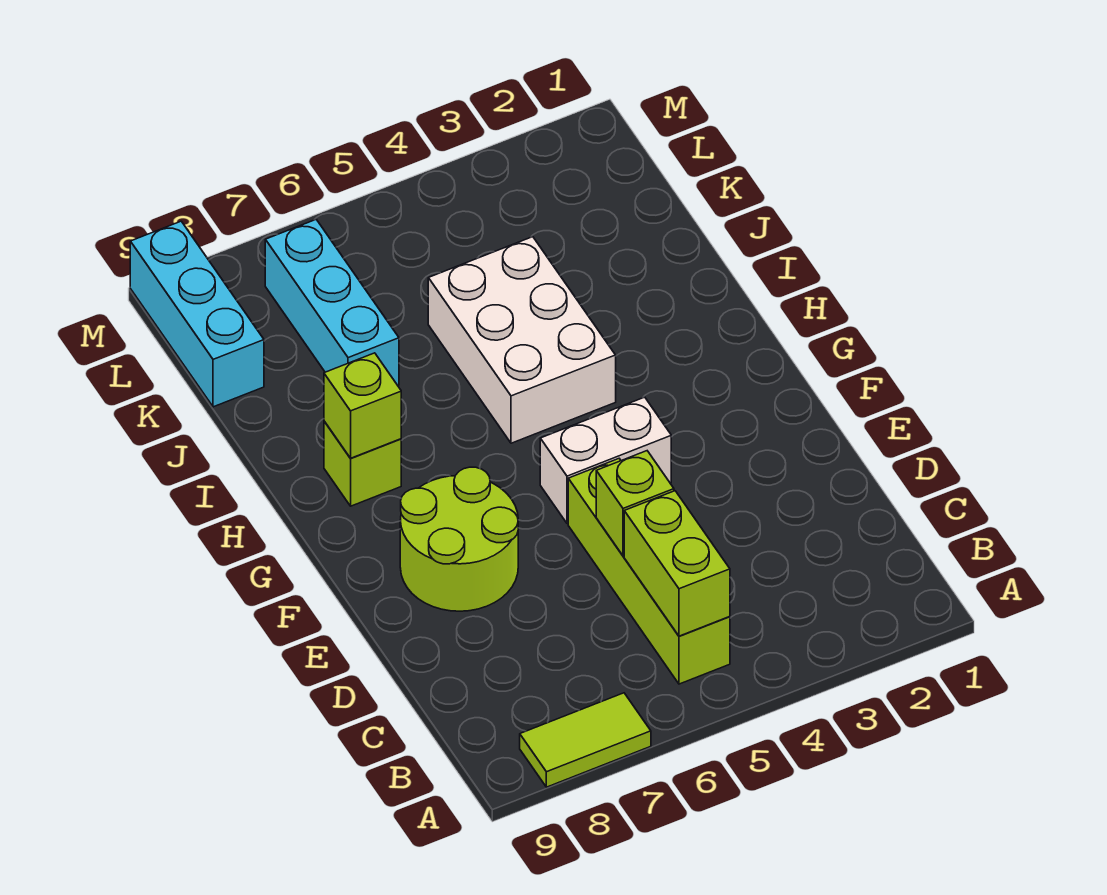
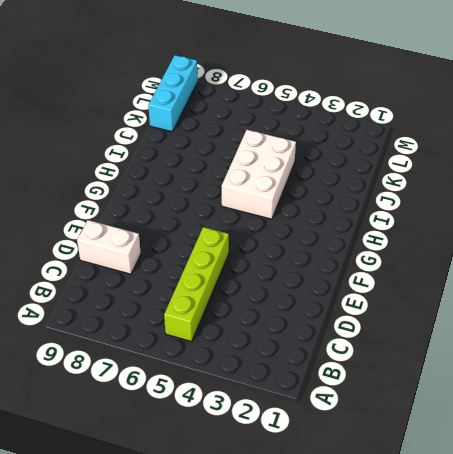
white brick D8:D9 level 1 -> white brick F4:F5 level 1
none -> lime tile A7:A8 level 1
none -> lime round brick E7:F8 level 1

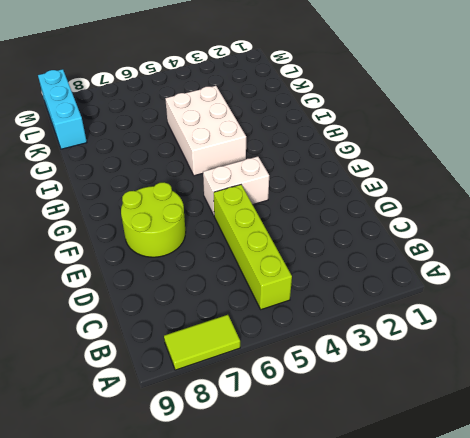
none -> lime brick H8 level 1
none -> cyan brick J7:L7 level 1

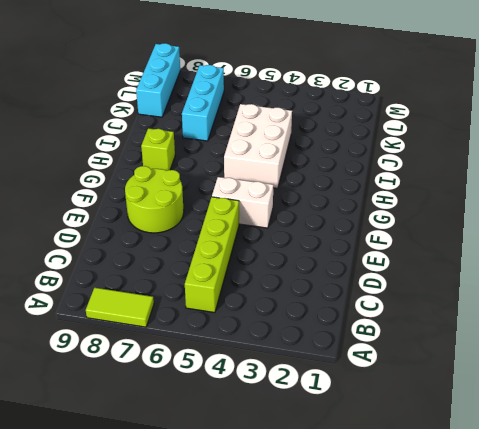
none -> lime brick B5:C5 level 2
none -> lime brick D5 level 2

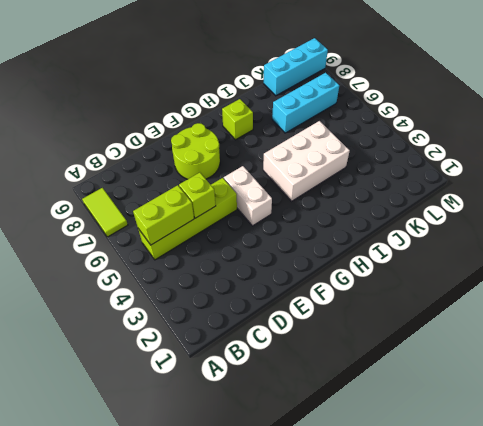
none -> lime brick H8 level 2

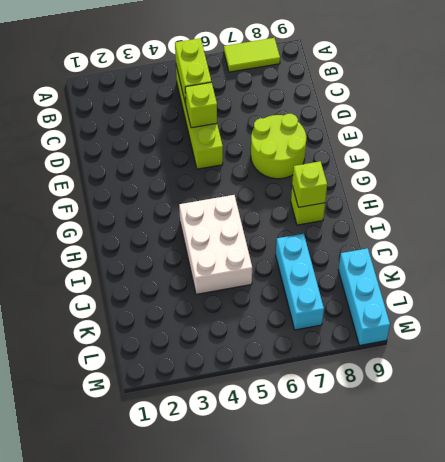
none -> white brick F4:F5 level 1

